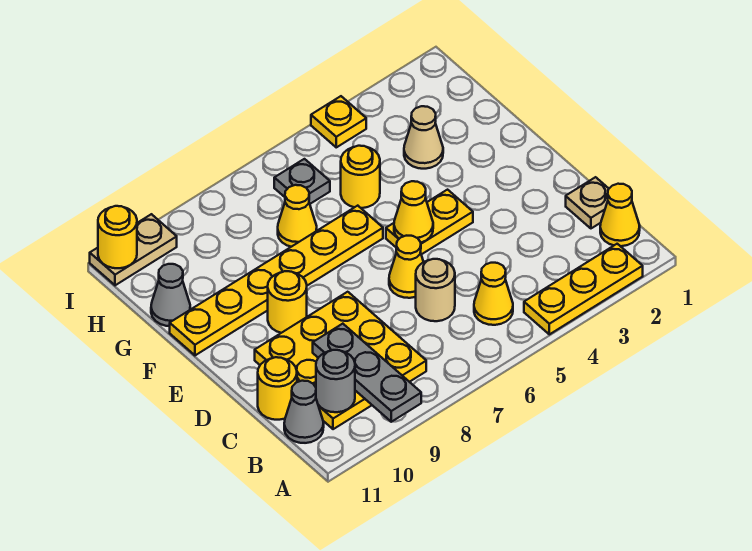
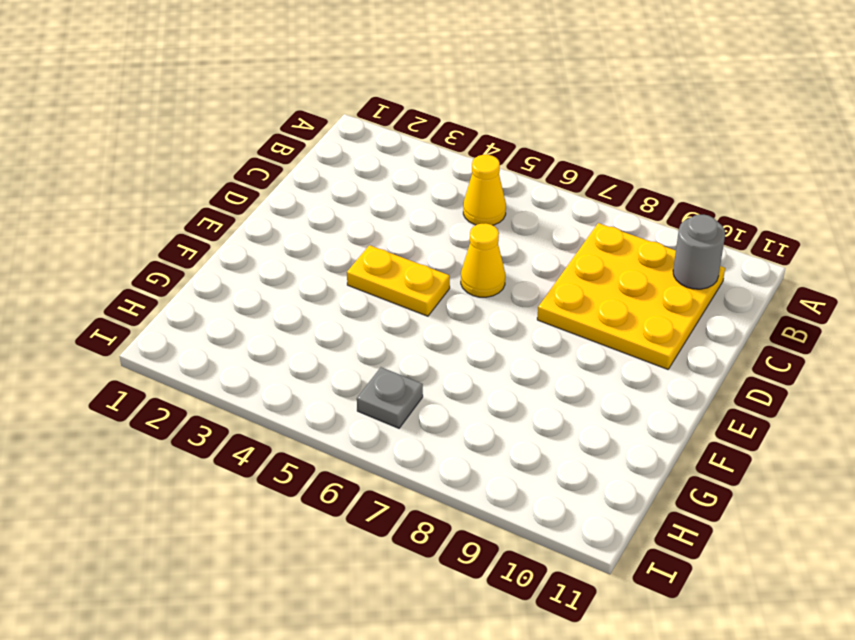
none -> yellow plate A2:A4 level 1
none -> yellow cone B1 level 1
none -> grey cone B11 level 1

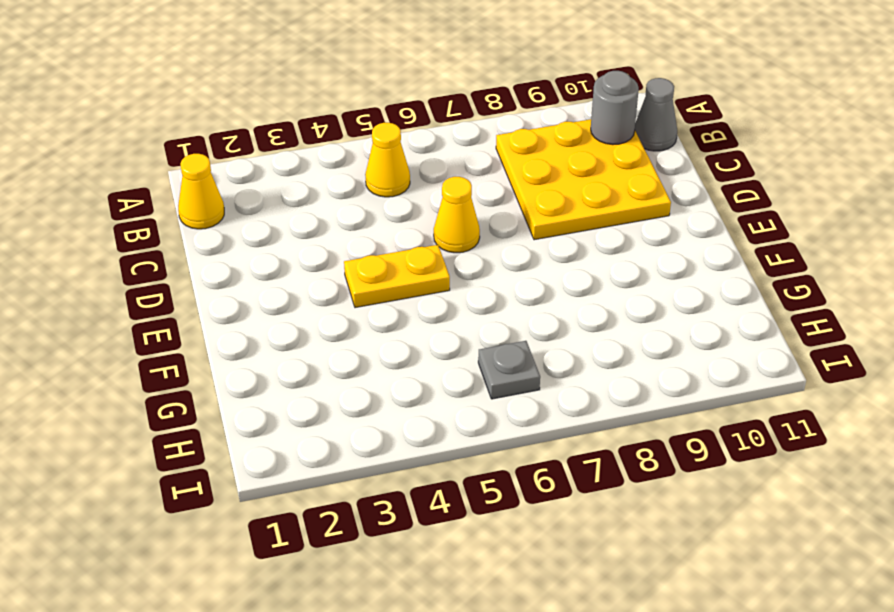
none -> yellow plate A2:A4 level 1
none -> tan plate C1 level 1
none -> tan round brick C6 level 1

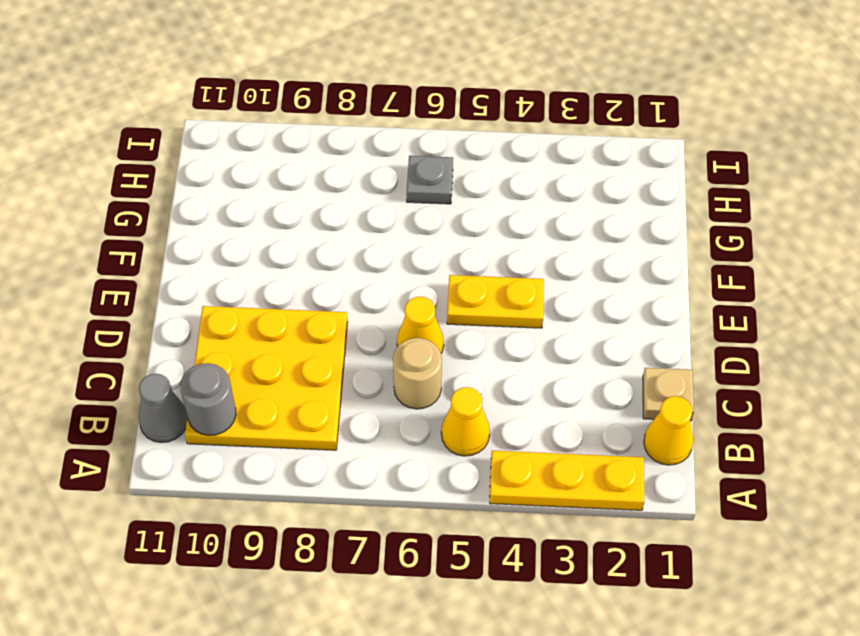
none -> yellow round brick C11 level 1
none -> yellow round brick E9 level 1
none -> yellow plate F6:F11 level 1

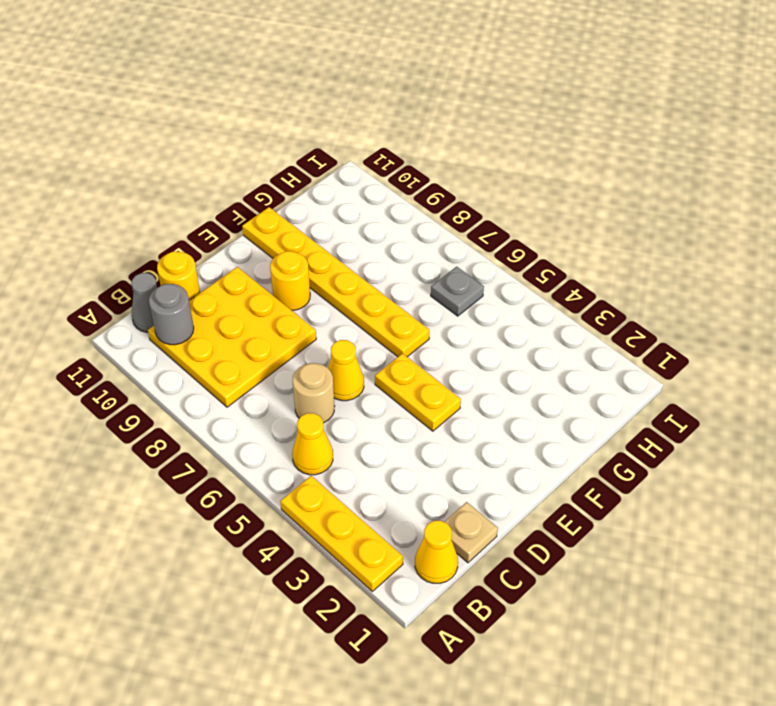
none -> tan cone G3 level 1
none -> yellow round brick G5 level 1
none -> yellow cone G7 level 1

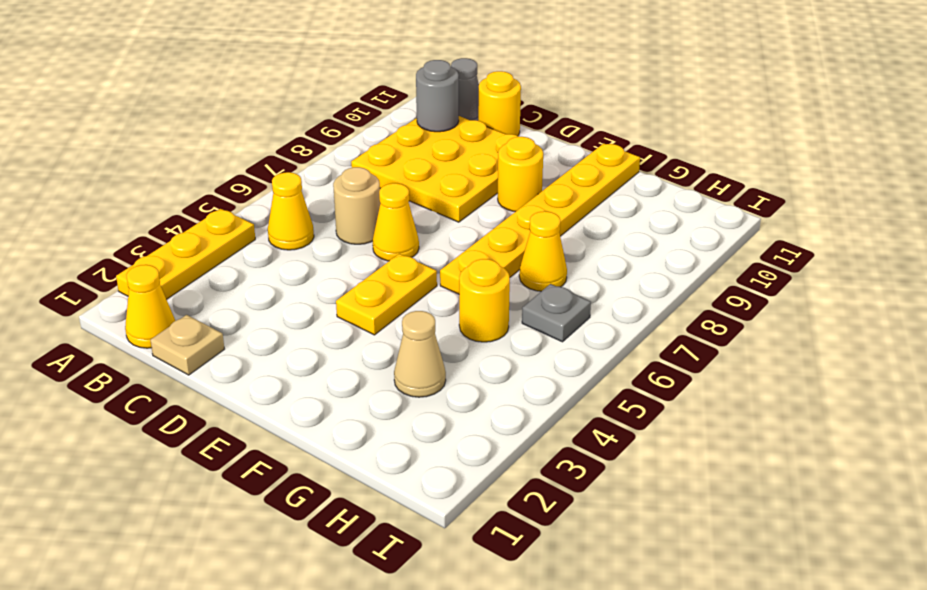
none -> grey cone G11 level 1
none -> yellow plate I4 level 1
none -> tan plate I10:I11 level 1

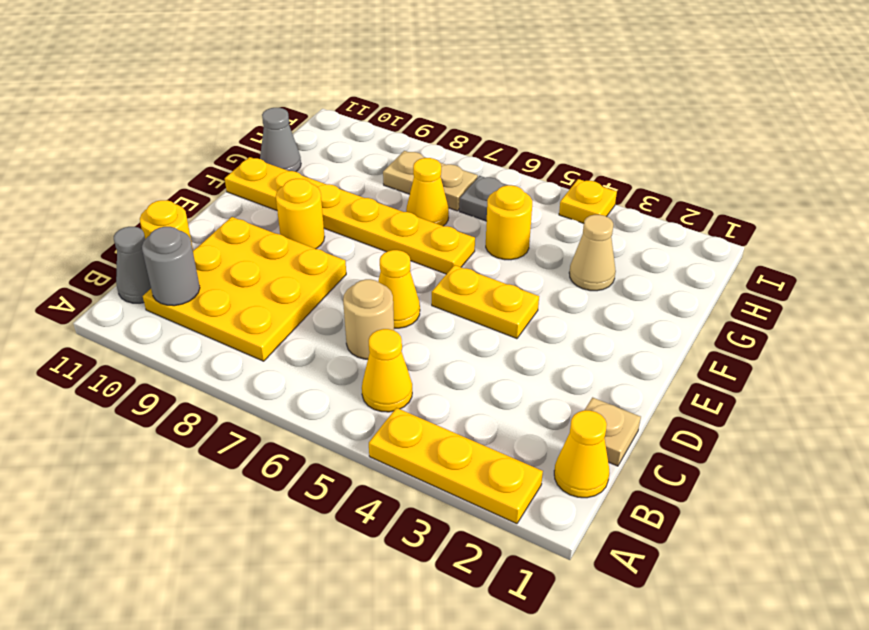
tan plate H7:H8 level 1 -> tan plate I10:I11 level 1
none -> grey plate A9:C9 level 2
none -> yellow cone E5 level 2
none -> yellow round brick I11 level 2

